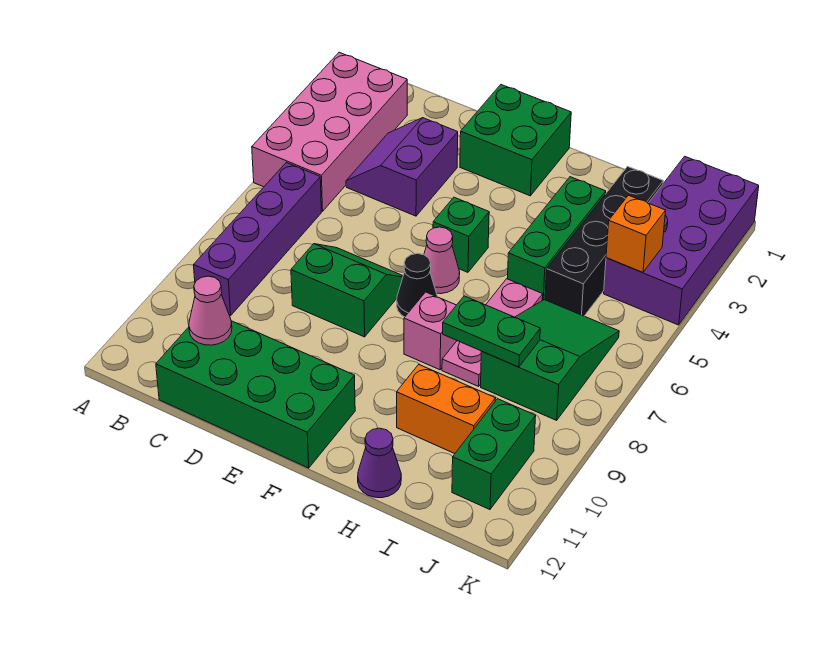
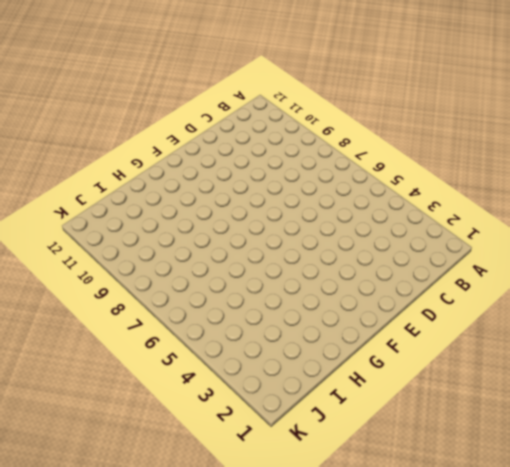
none -> pink brick A2:B5 level 1
none -> purple brick B6:B9 level 1
none -> purple slope C3:D4 level 1 top D

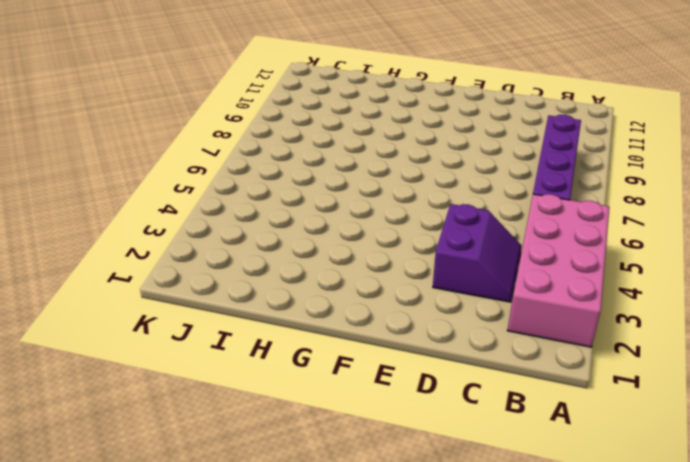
none -> green brick C11:F12 level 1
none -> green slope D7:E8 level 1 top 8
none -> green brick E1:F2 level 1

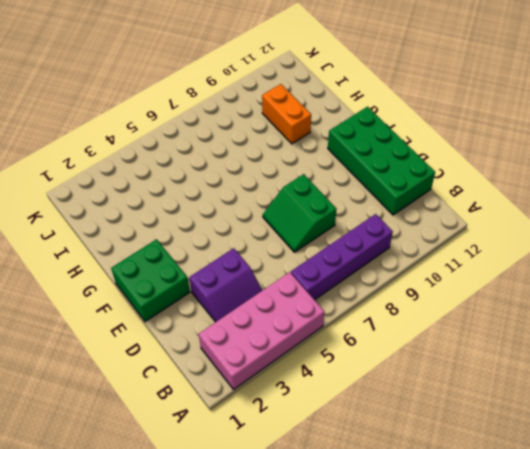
none -> green brick F5 level 1
none -> pink cone F6 level 1
none -> black cone F7 level 1

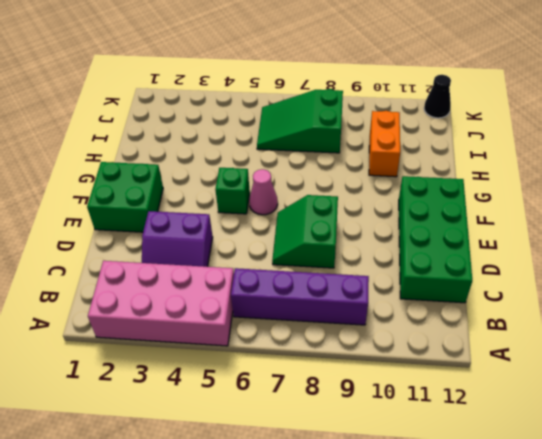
black cone K12 level 1 -> black cone F7 level 1
none -> pink brick G8 level 1
none -> green brick H3:H5 level 1
none -> pink plate H6:H8 level 1

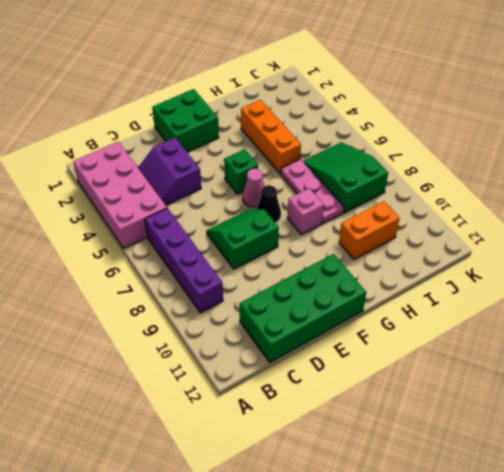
orange brick H3:H5 level 1 -> green brick H3:H5 level 1
none -> purple cone H12 level 1
none -> black brick I2:I5 level 1
none -> purple brick J1:K4 level 1

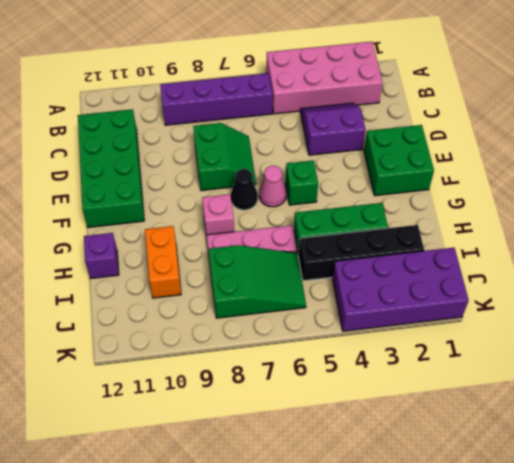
purple brick H12 level 1 -> purple cone H12 level 1
none -> green brick J10:J11 level 1
none -> pink cone C11 level 2
none -> green plate H8:I8 level 2

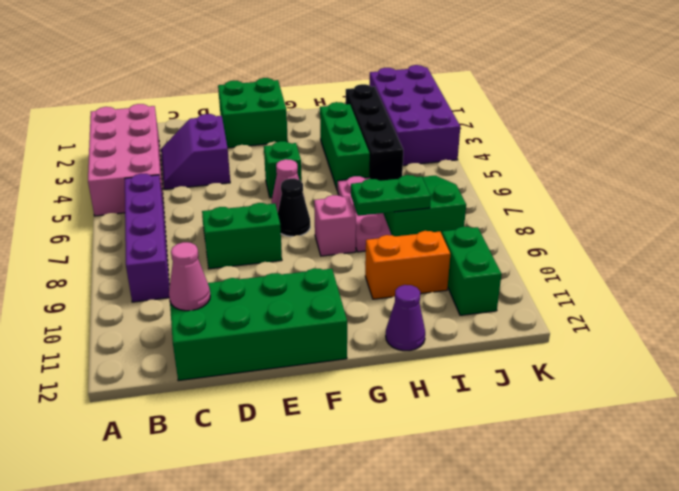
none -> orange brick J4 level 2

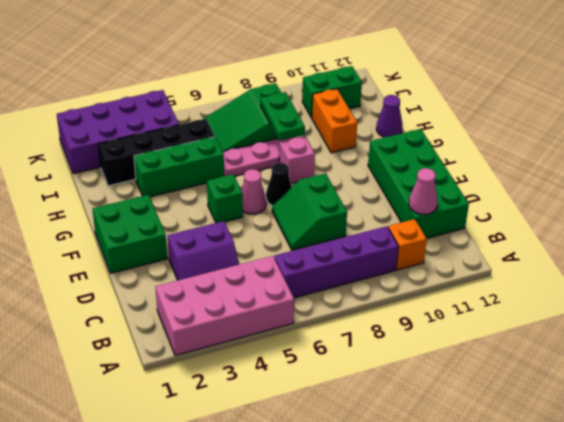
orange brick B10 level 1 -> orange brick J4 level 2

